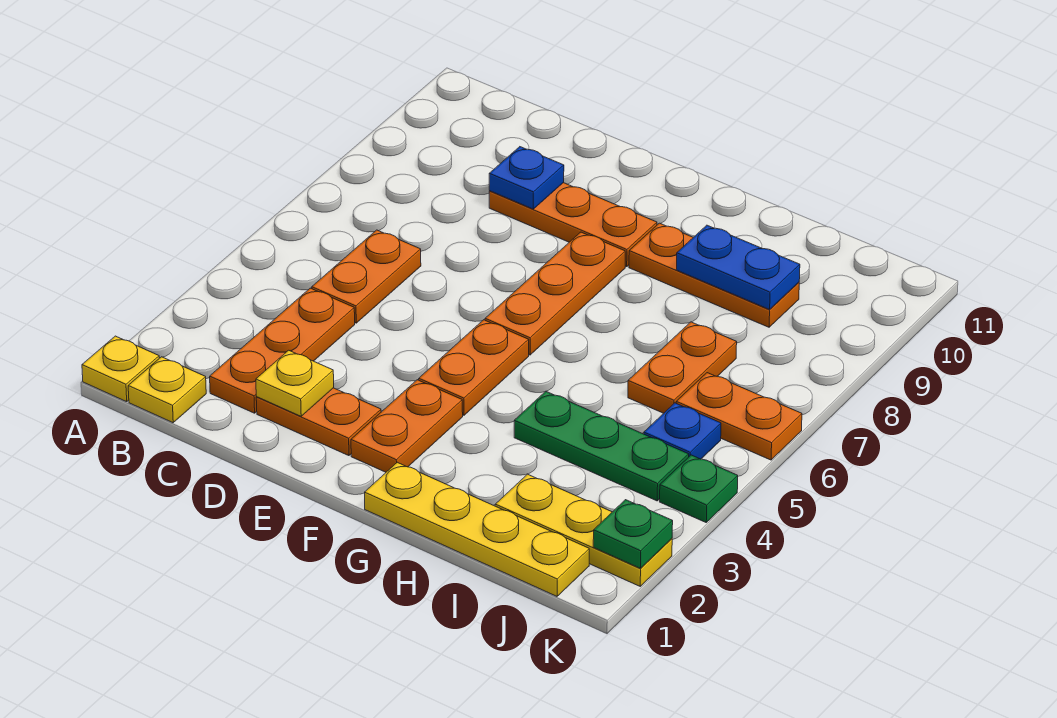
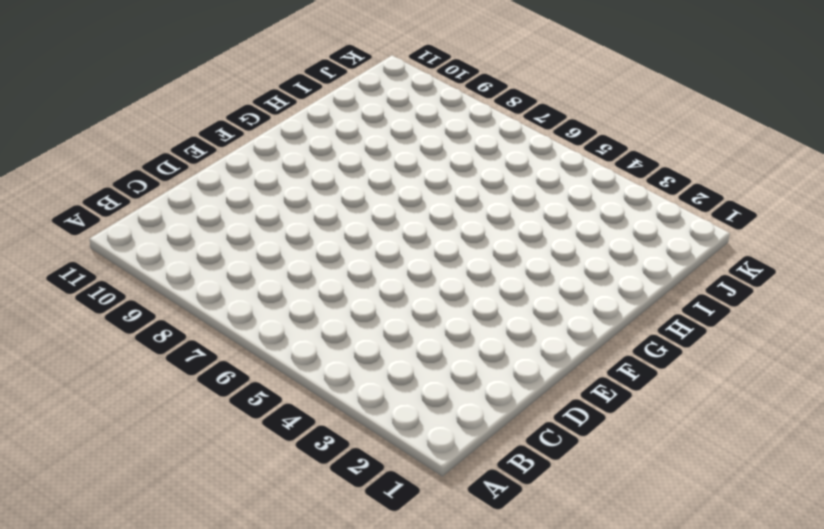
none -> yellow plate A1 level 1
none -> yellow plate B1 level 1
none -> orange plate C2:C4 level 1

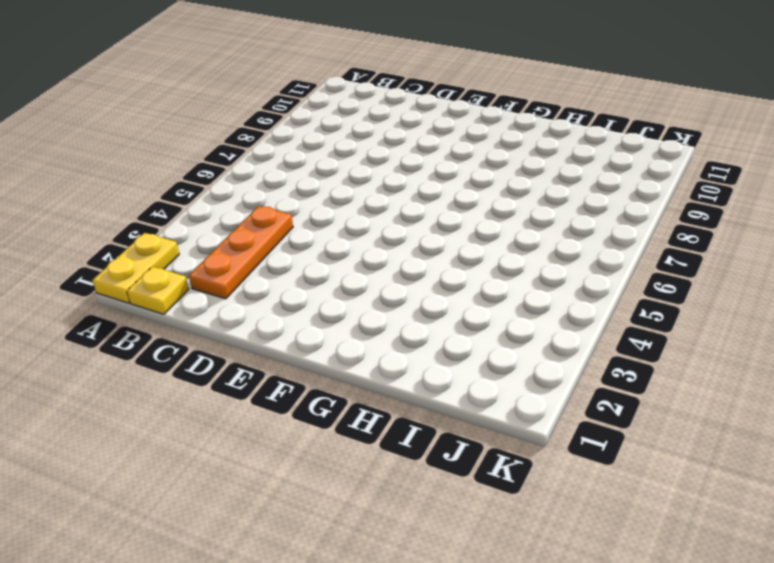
yellow plate A1:A2 level 1 -> yellow plate A1 level 1
none -> orange plate C5:C6 level 1
none -> orange plate D2:E2 level 1
none -> orange plate D9:F9 level 1

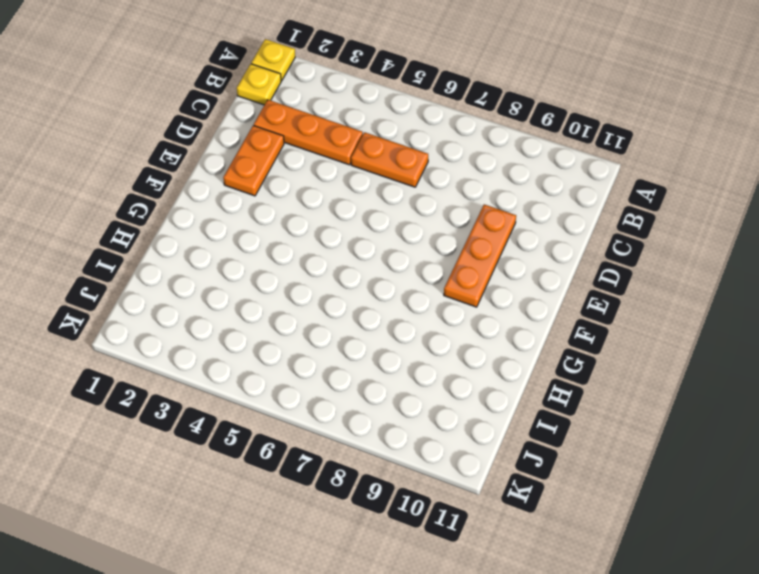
none -> orange plate F2:F3 level 1
none -> orange plate F4:F5 level 1
none -> orange plate F6:F8 level 1

